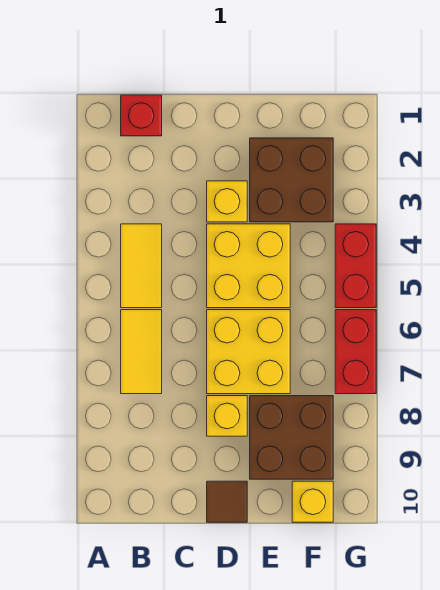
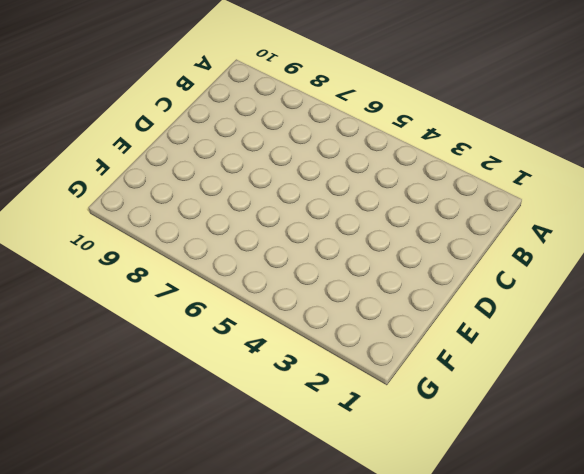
none -> red brick B1 level 1
none -> yellow tile B4:B5 level 1
none -> yellow tile B6:B7 level 1

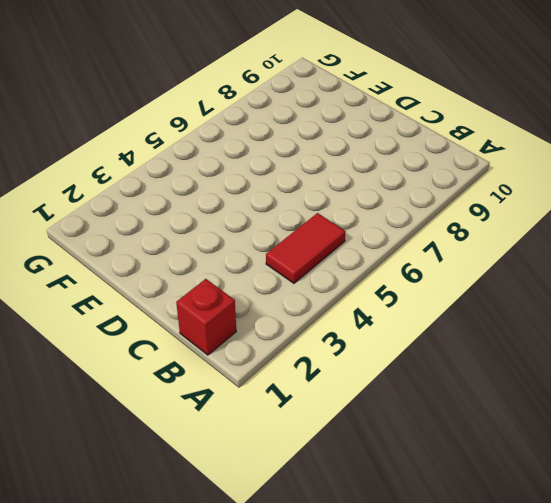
red tile B4:B5 level 1 -> yellow tile B4:B5 level 1
none -> yellow tile B6:B7 level 1
none -> yellow brick D3 level 1
none -> yellow brick D4:E5 level 1

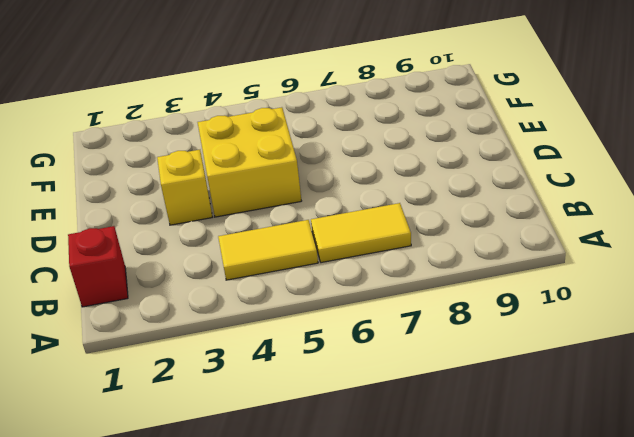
none -> yellow brick D6:E7 level 1
none -> yellow brick D8 level 1
none -> brown tile D10 level 1

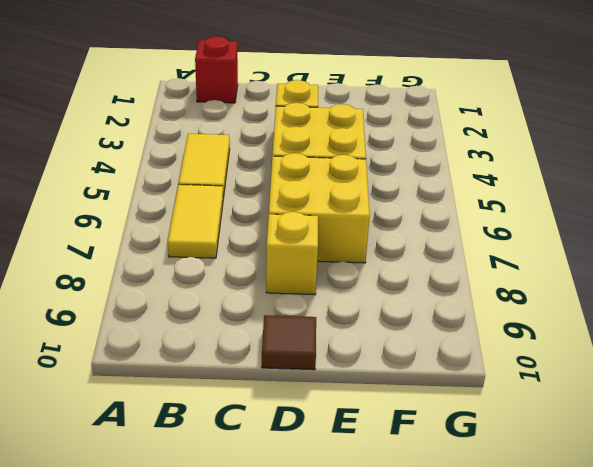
none -> brown brick E2:F3 level 1
none -> brown brick E8:F9 level 1
none -> yellow brick F10 level 1

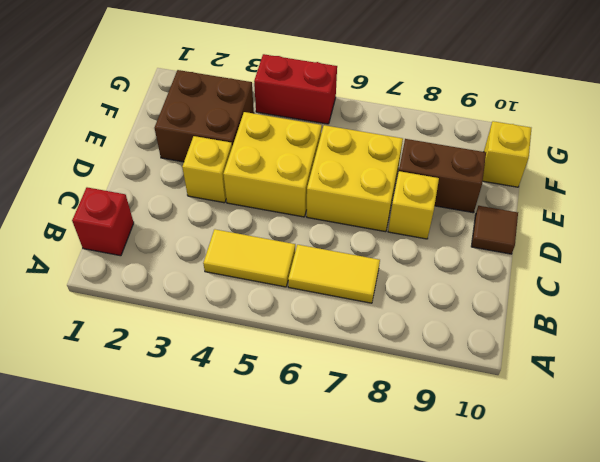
brown brick E8:E9 level 1 -> brown brick E8:F9 level 1
none -> red brick G6:G7 level 1

